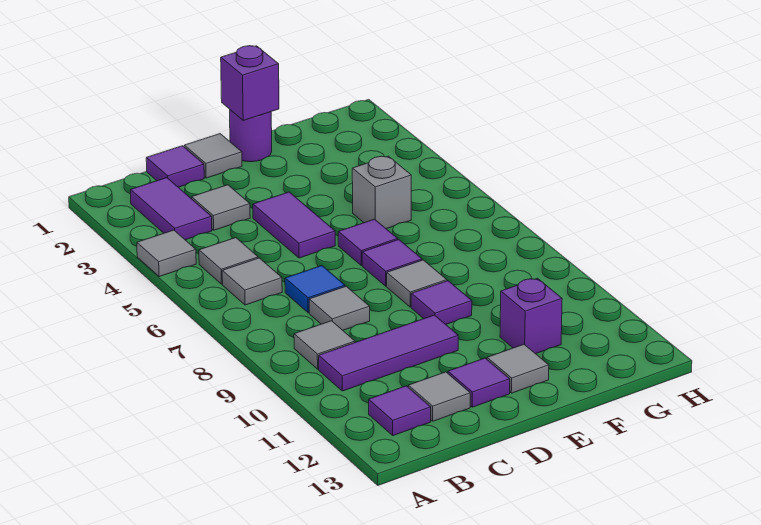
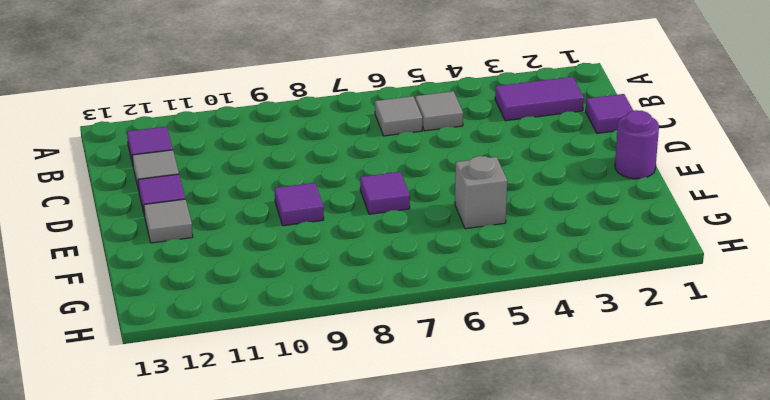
none -> grey tile A4 level 1
none -> grey tile B9 level 1
none -> purple tile B10:D10 level 1

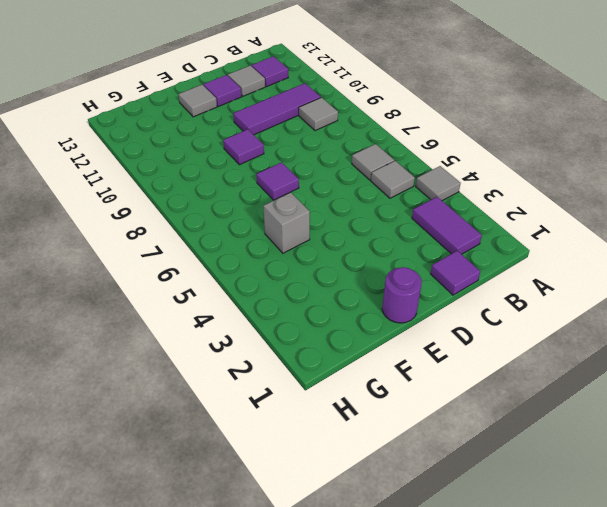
none -> grey tile C3 level 1
none -> blue tile C7 level 1
none -> grey tile C8 level 1

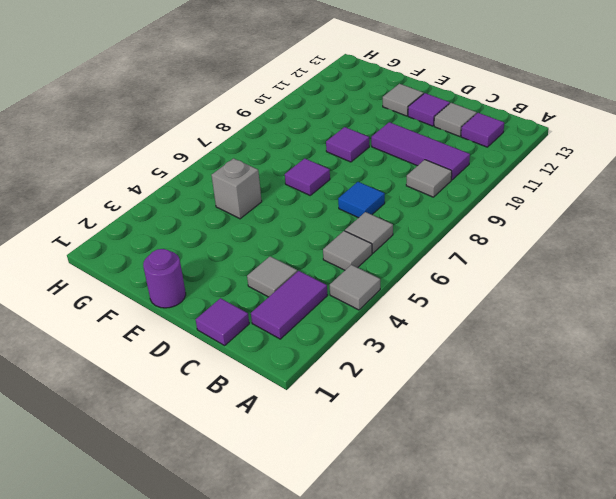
none -> grey tile C8 level 1
none -> grey tile D1 level 1
none -> purple tile D4:D5 level 1

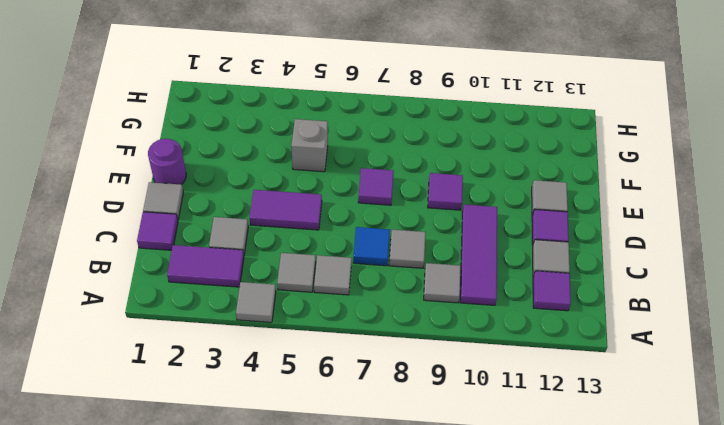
none -> purple tile E6 level 1
none -> grey tile E8 level 1
none -> purple brick F11 level 1

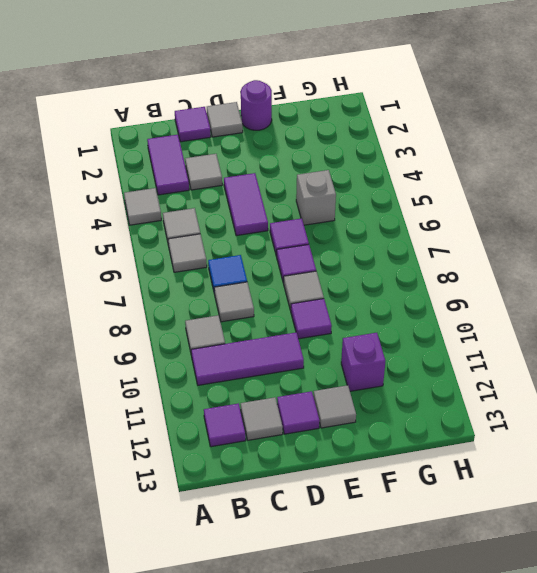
none -> purple brick E1 level 2

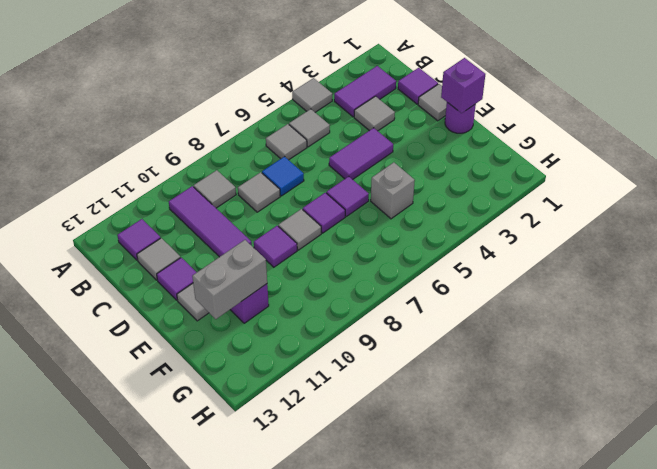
grey brick F11:F12 level 2 -> none

